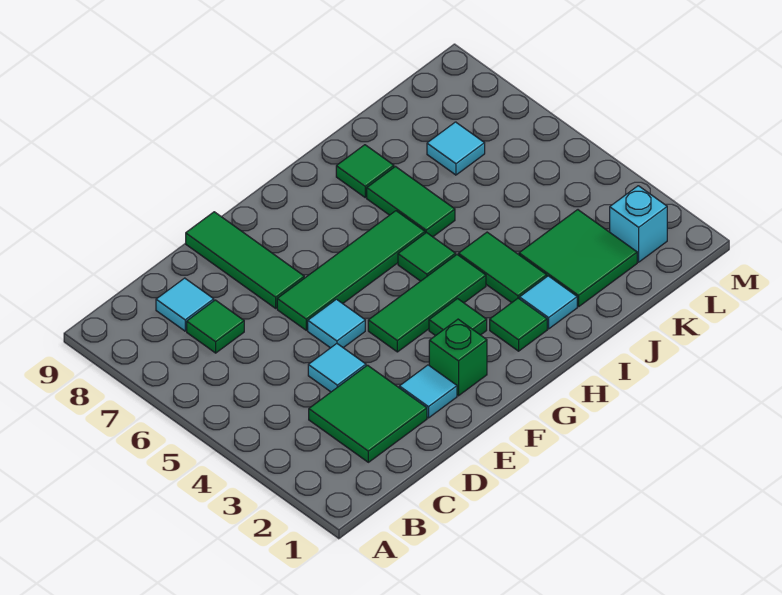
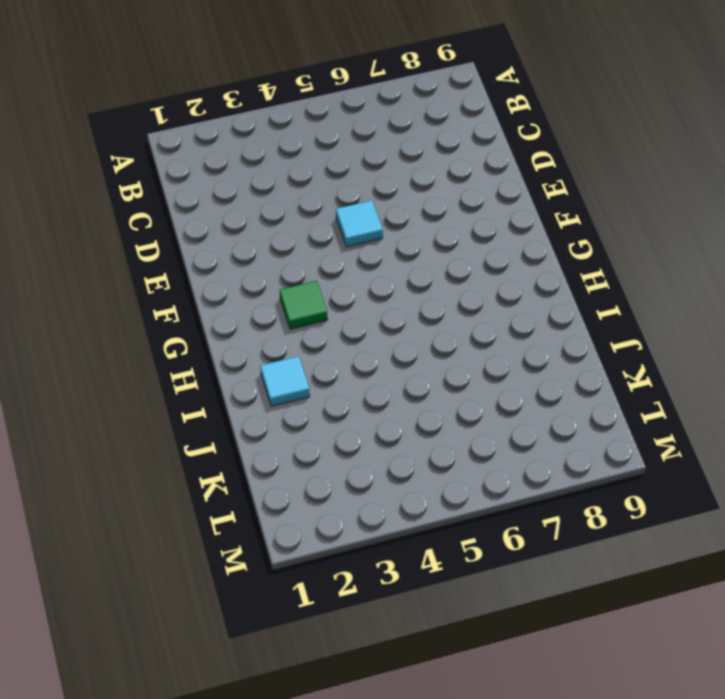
none -> green tile C2:D3 level 1
none -> green tile C7 level 1
none -> cyan tile C8 level 1

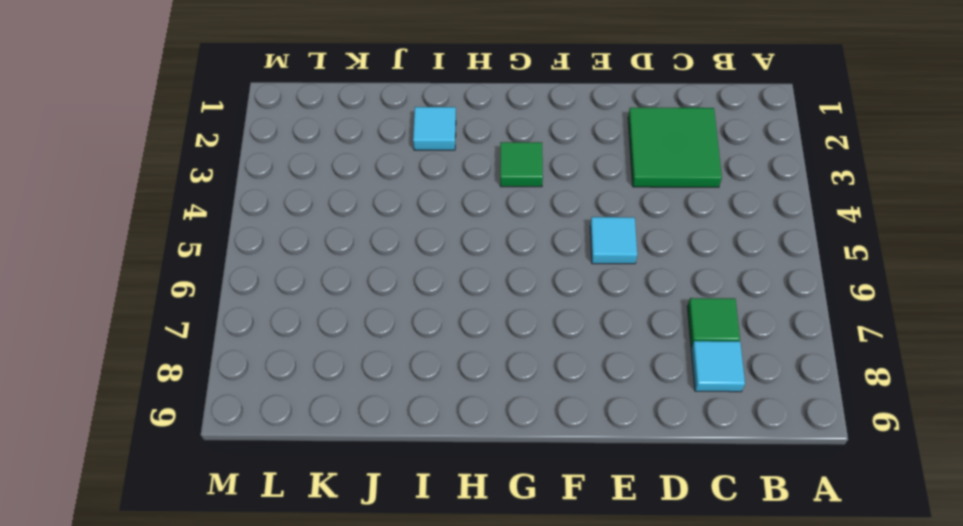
none -> cyan tile D4 level 1
none -> cyan tile E2 level 1
none -> green tile E6:H6 level 1

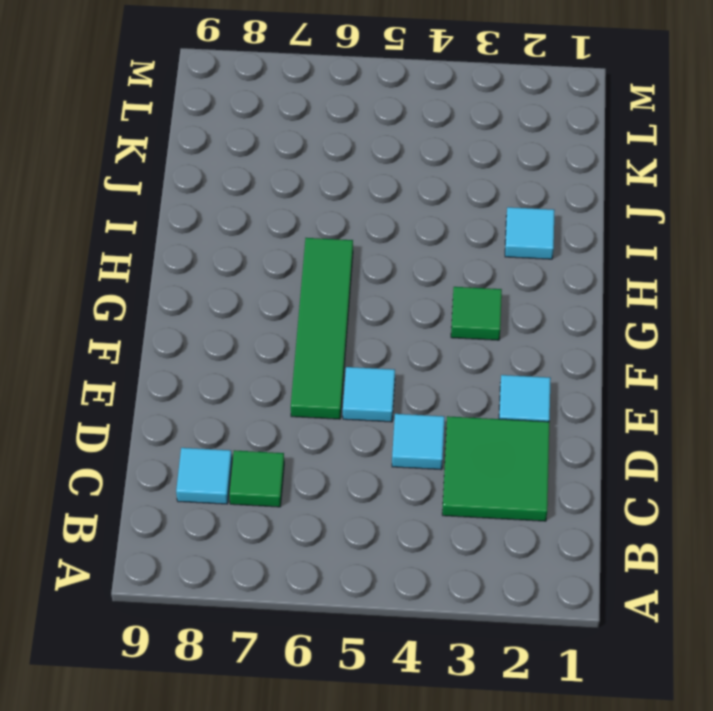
none -> green tile E7:E9 level 1
none -> green brick F2 level 1
none -> green tile F4:H4 level 1

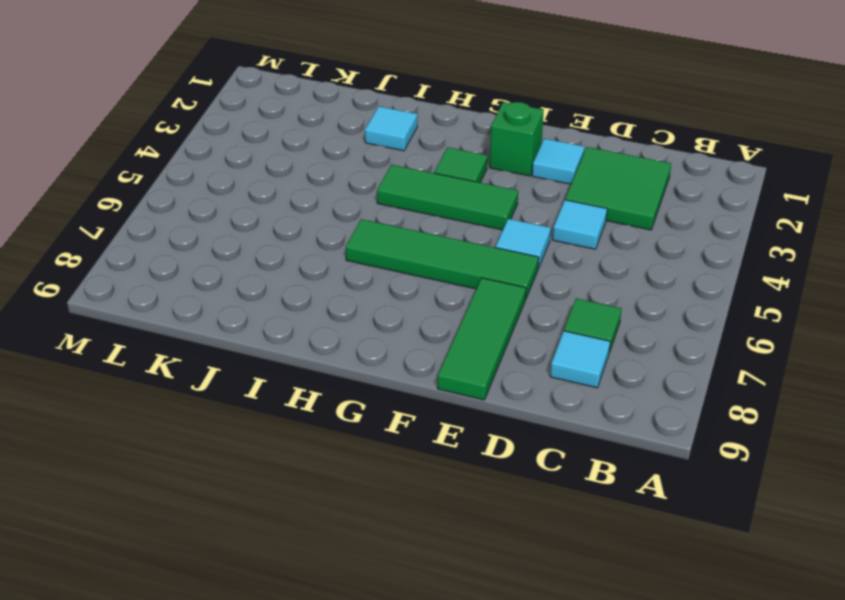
none -> green tile H2 level 1
none -> green tile H5 level 1
none -> green tile I3:I4 level 1

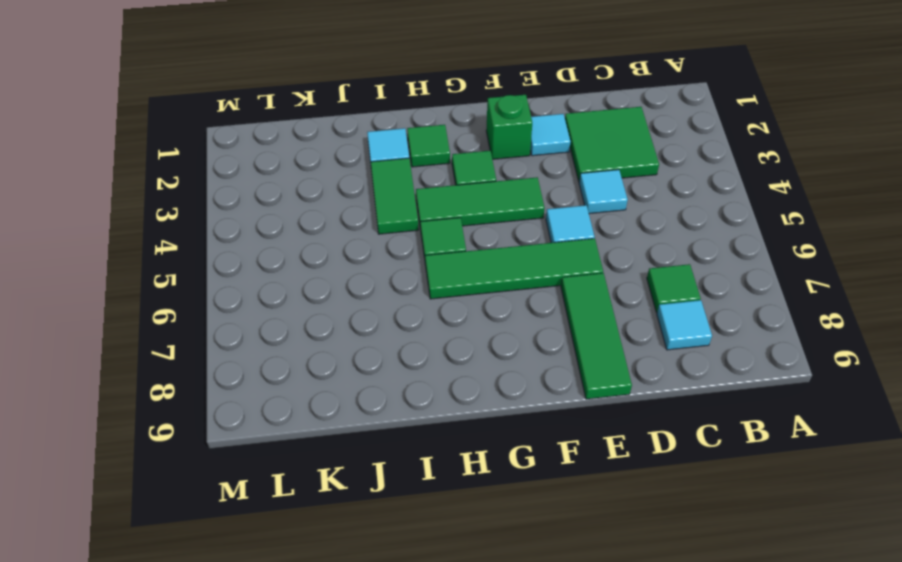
none -> green tile I6:I7 level 1
none -> green tile I8 level 1
none -> green tile J2:K3 level 1

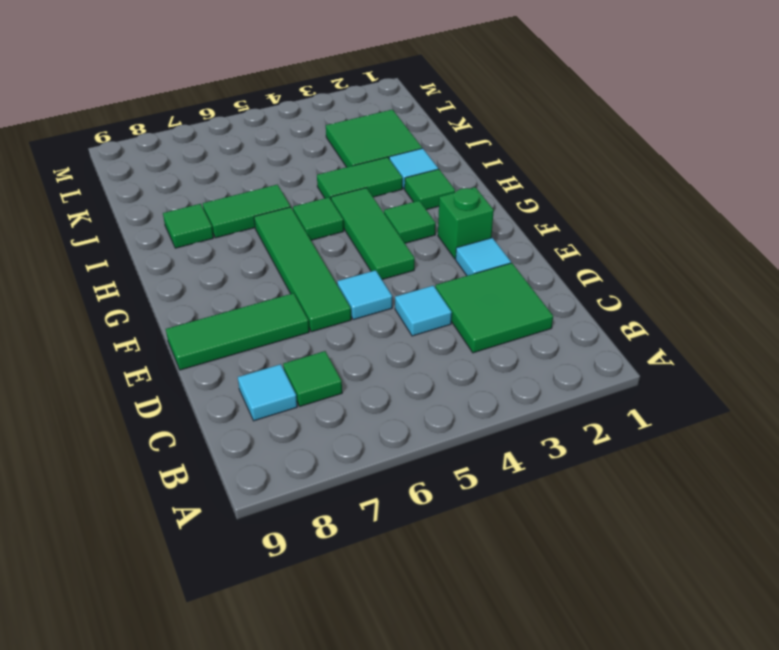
none -> cyan tile K7 level 1
none -> cyan brick L2 level 1

